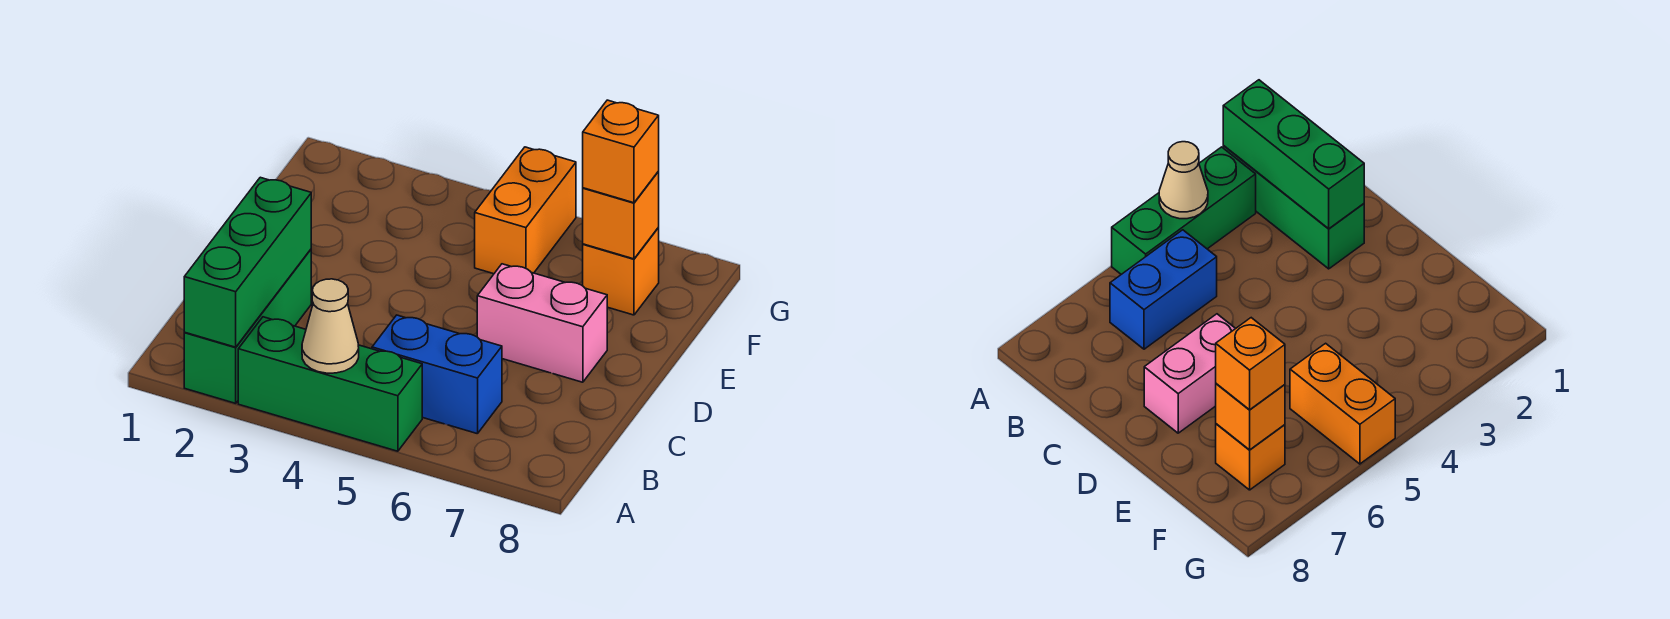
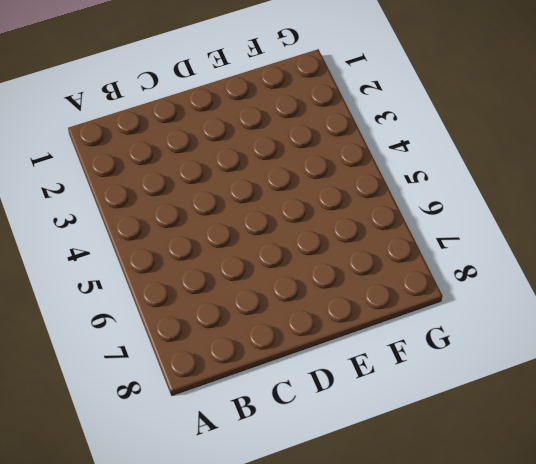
none -> green brick A2:C2 level 1
none -> green brick A3:A5 level 1

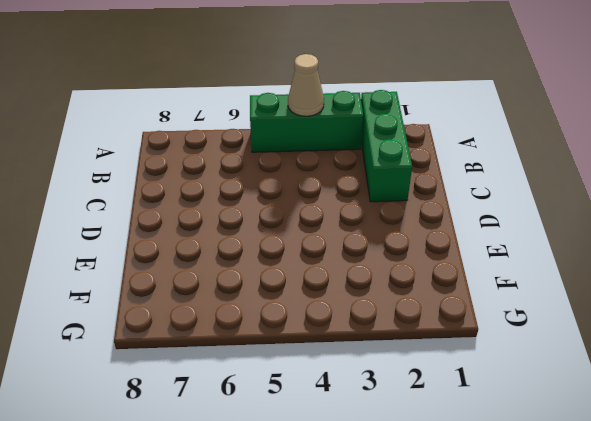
none -> blue brick B5:B6 level 1
none -> pink brick D6:D7 level 1

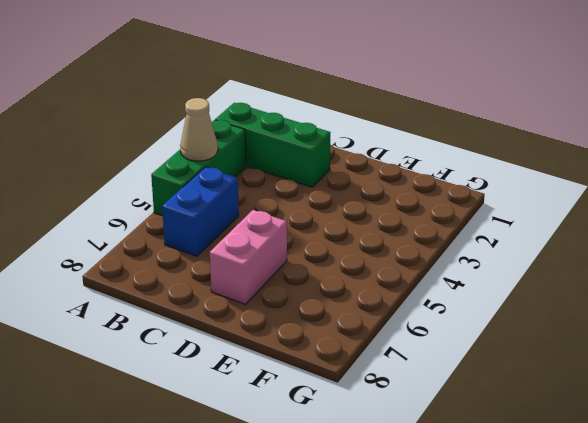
none -> orange brick F5:G5 level 1
none -> orange brick F7 level 1

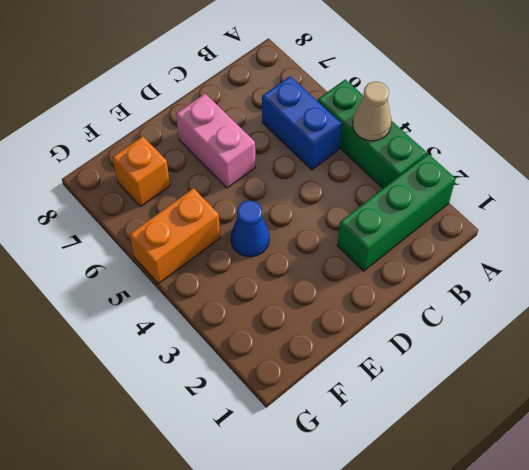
blue cone E4 level 1 -> none
none -> green brick A2:C2 level 2
none -> orange brick F7 level 2

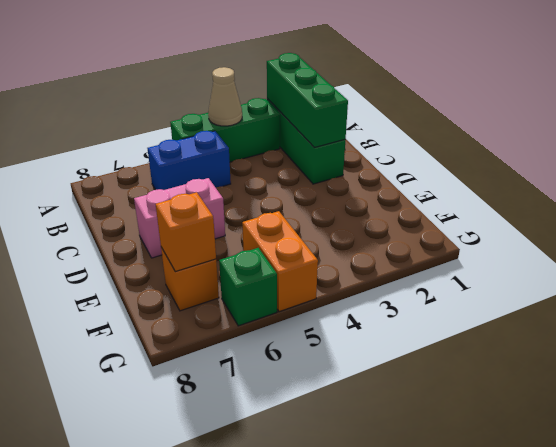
green brick G6 level 1 -> none
none -> orange brick F7 level 3

